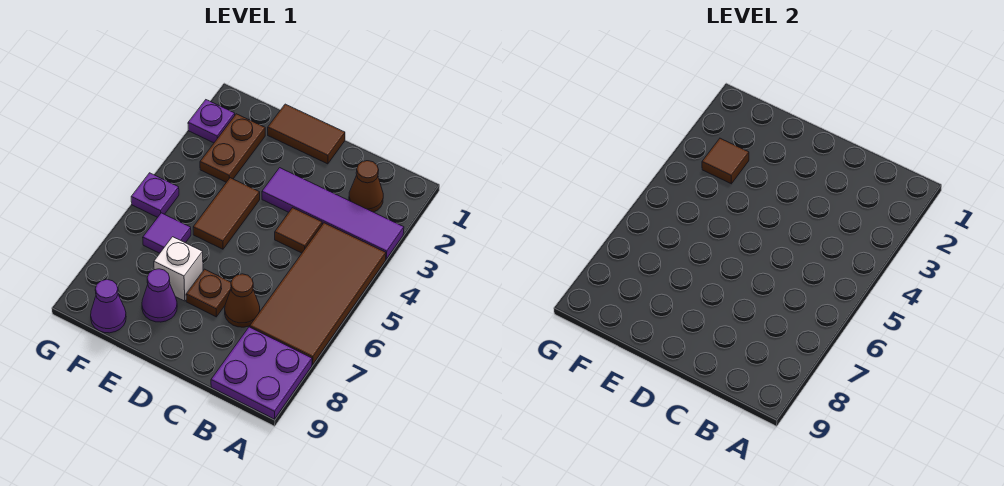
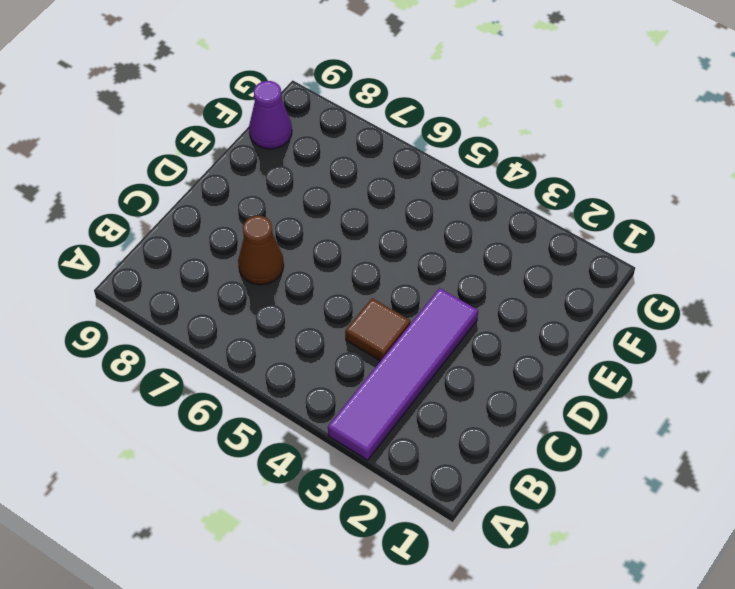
none -> brown tile A4:B7 level 1
none -> purple plate A8:B9 level 1
none -> brown cone B2 level 1

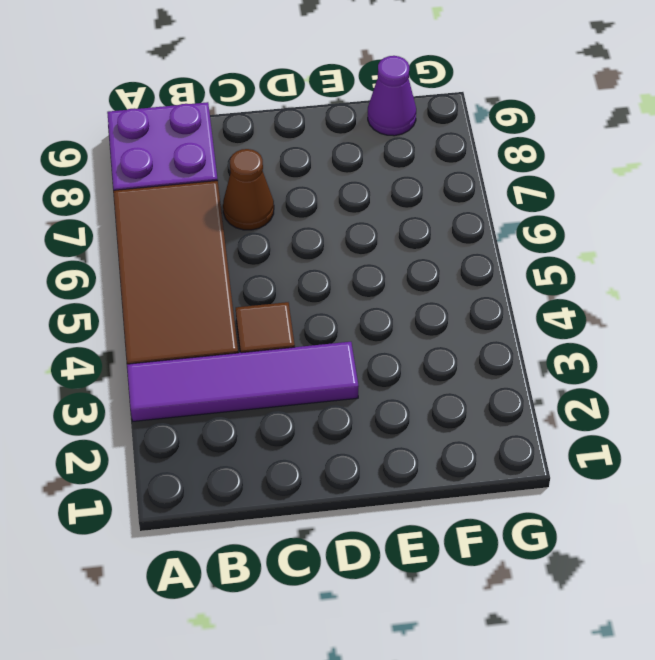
none -> brown cone B2 level 1
none -> brown tile D1:E1 level 1
none -> brown plate D7 level 1

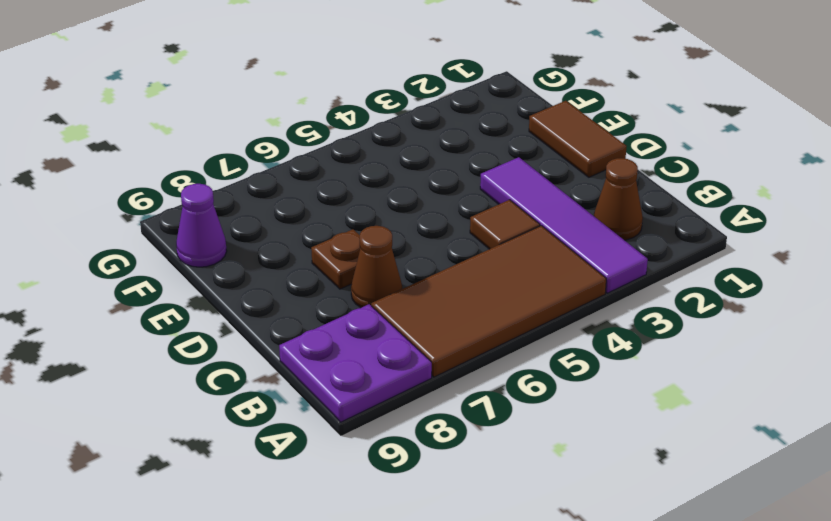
none -> brown tile E4:E5 level 1
none -> white brick E7 level 1
none -> purple cone E8 level 1

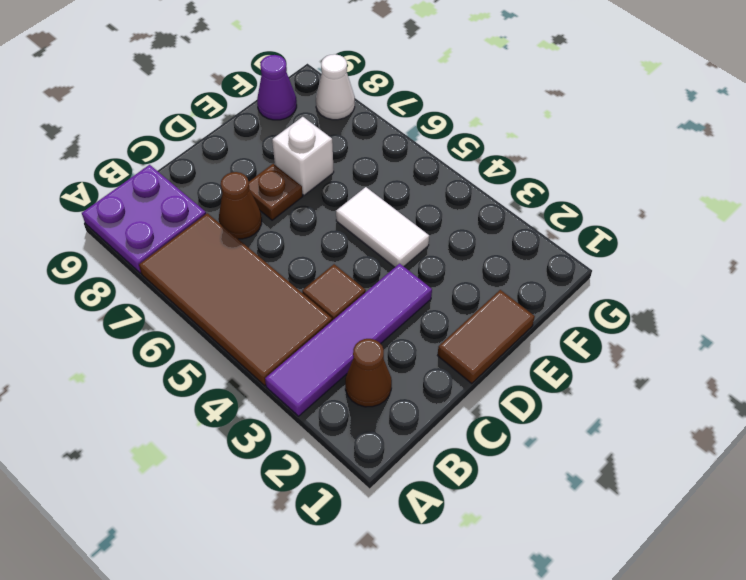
white tile E4:E5 level 1 -> brown tile E4:E5 level 1
white cone G8 level 1 -> none
none -> purple cone E8 level 1
none -> brown plate F2:F3 level 1
none -> purple tile F6 level 1

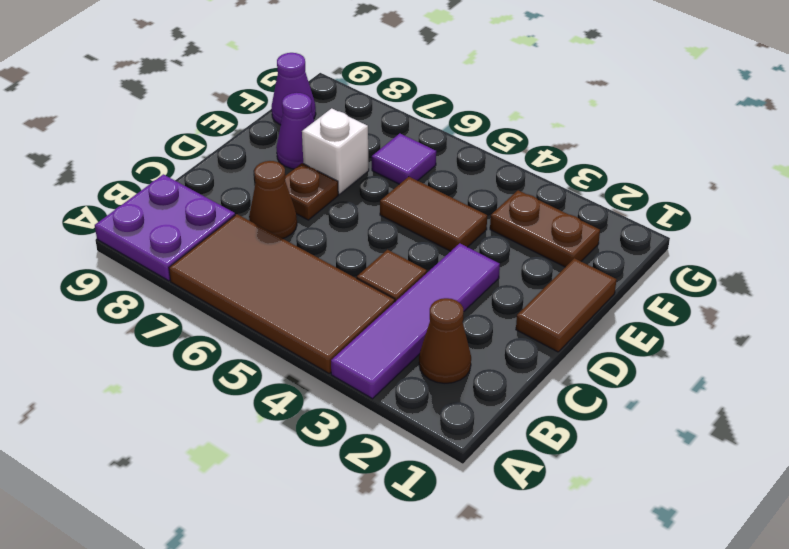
none -> purple plate G2 level 1
none -> purple plate G5 level 1
none -> brown tile F3 level 2

